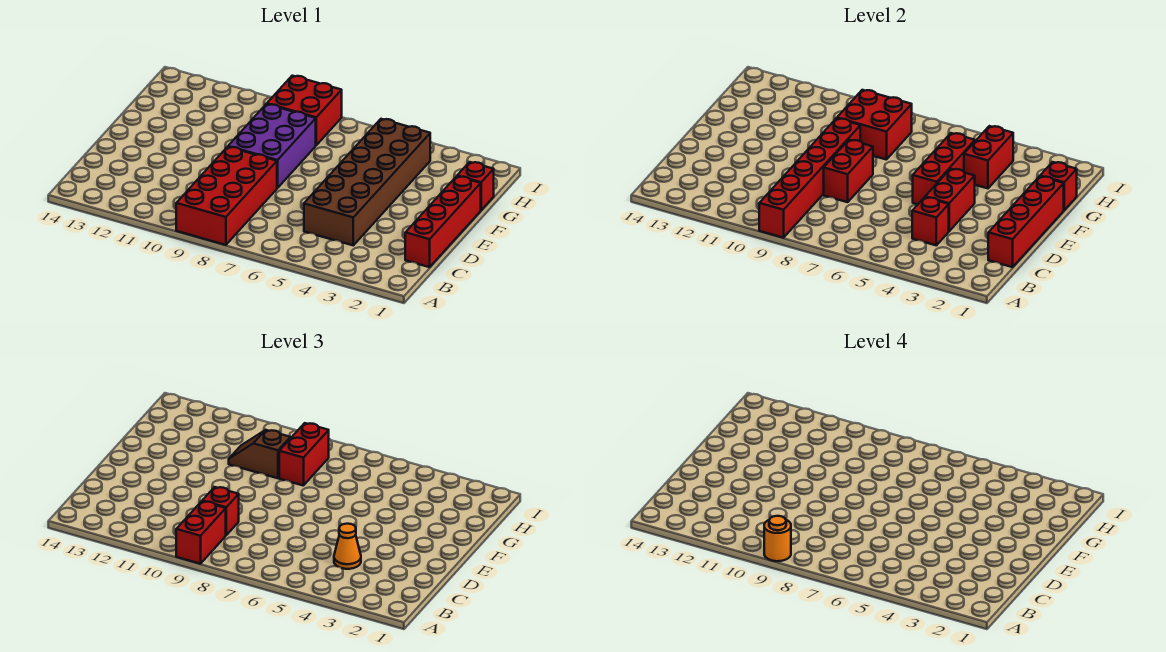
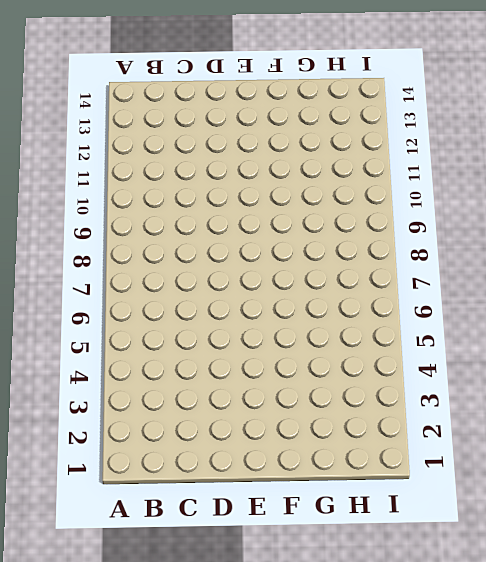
none -> red brick A8:D9 level 1
none -> red brick C1:F1 level 1
none -> brown brick C4:H5 level 1

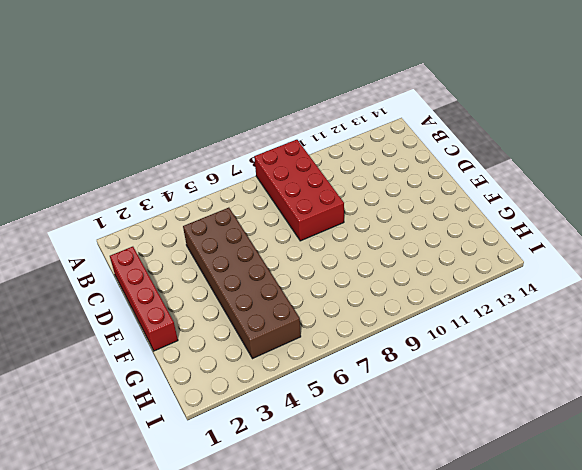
none -> purple brick E8:G9 level 1
none -> red brick G1 level 1
none -> red brick H8:I9 level 1

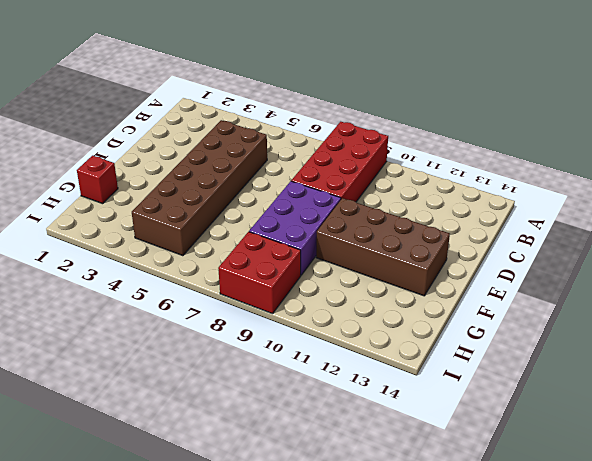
brown brick E10:F13 level 1 -> none
none -> red brick C1:F1 level 1
none -> red brick A9:F9 level 2
none -> red brick C1:F1 level 2

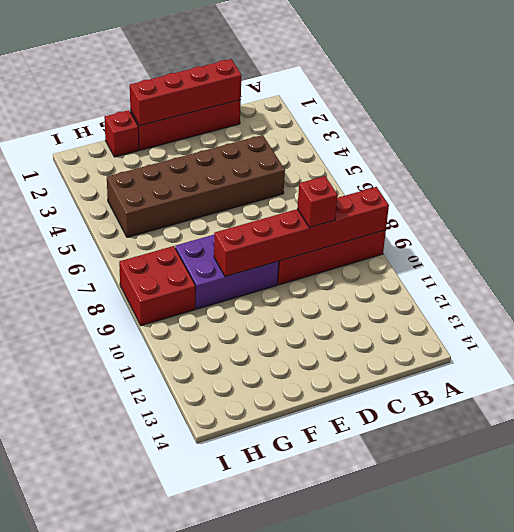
none -> red brick C4 level 2
none -> red brick D4:E4 level 2
none -> red brick D8:E8 level 2

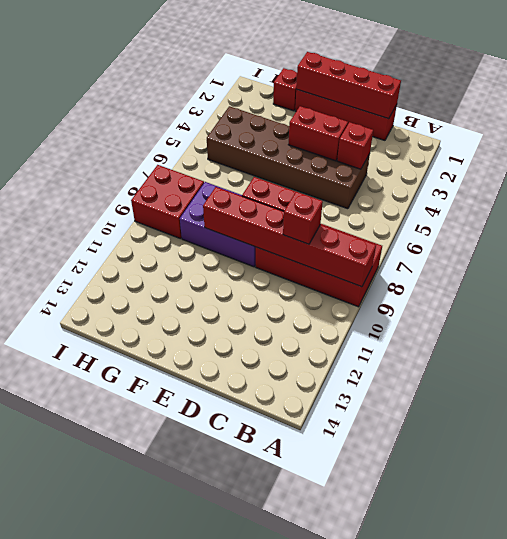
none -> red brick E5:G5 level 2
none -> red brick G1 level 2
none -> red brick G4:H4 level 2

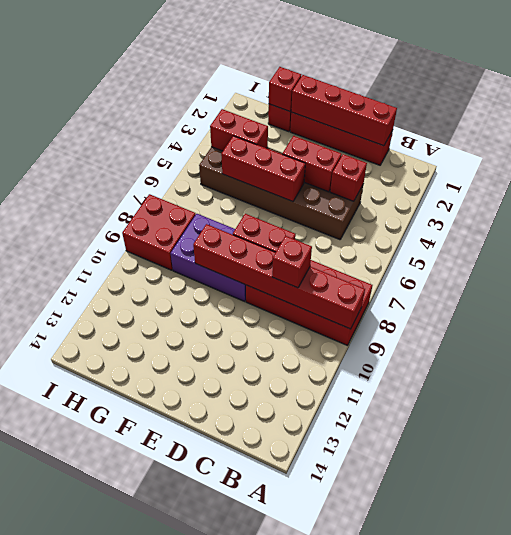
none -> red brick G8:H9 level 2
none -> red brick A9:B9 level 3
none -> orange cone C4 level 3

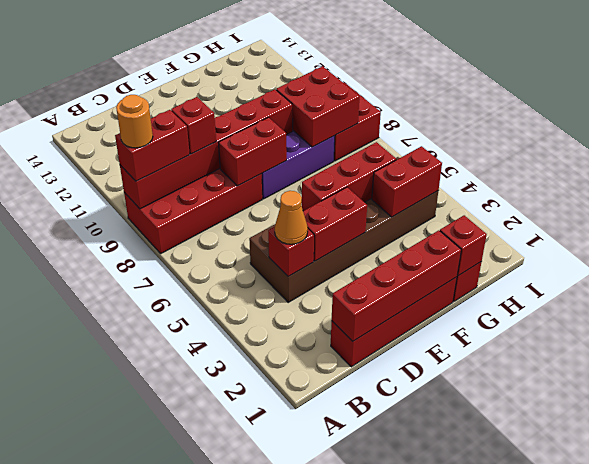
none -> red brick G8:H8 level 3
none -> brown slope G9:G10 level 3 top 9

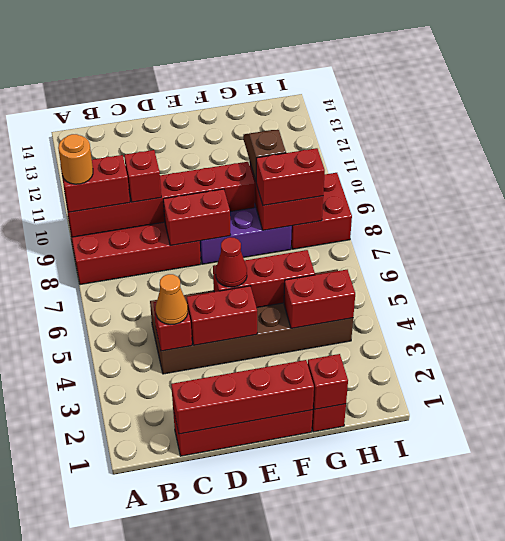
red cone E5 level 3 -> none

